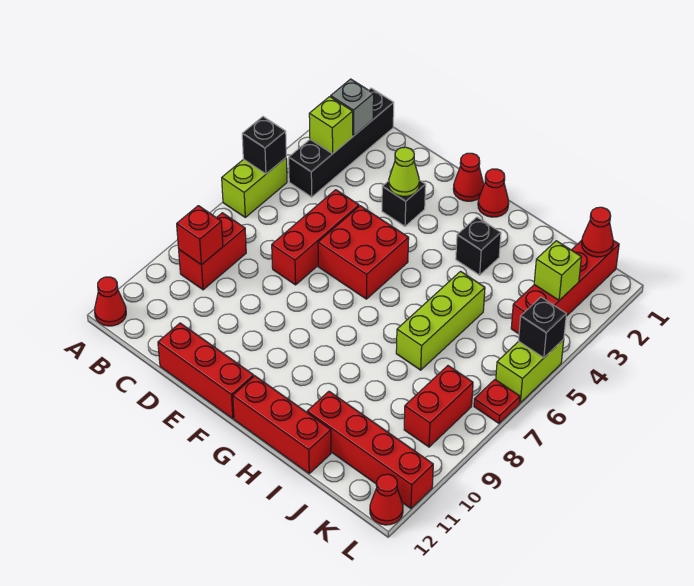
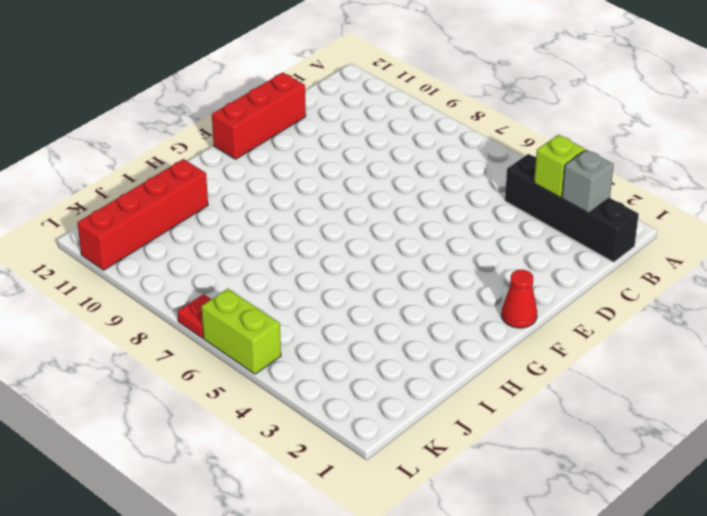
none -> lime brick A5:A6 level 1
none -> red cone A12 level 1
none -> red brick B8:B9 level 1

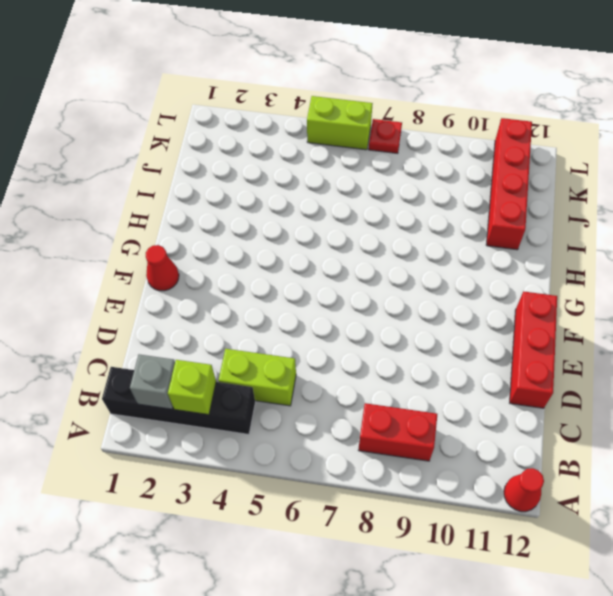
lime brick C4:C5 level 1 -> lime brick A5:A6 level 1
none -> red brick D5:D7 level 1
none -> black brick E3 level 1
none -> red brick E5:F6 level 1

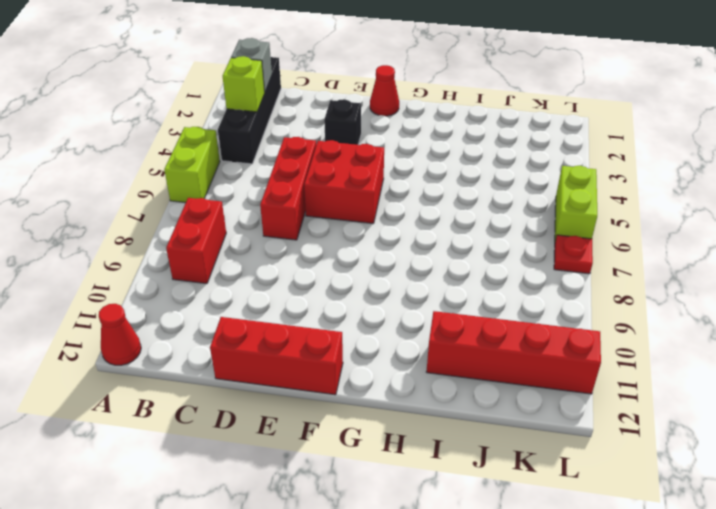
none -> red cone G1 level 1
none -> red brick G12:I12 level 1
none -> black brick H3 level 1

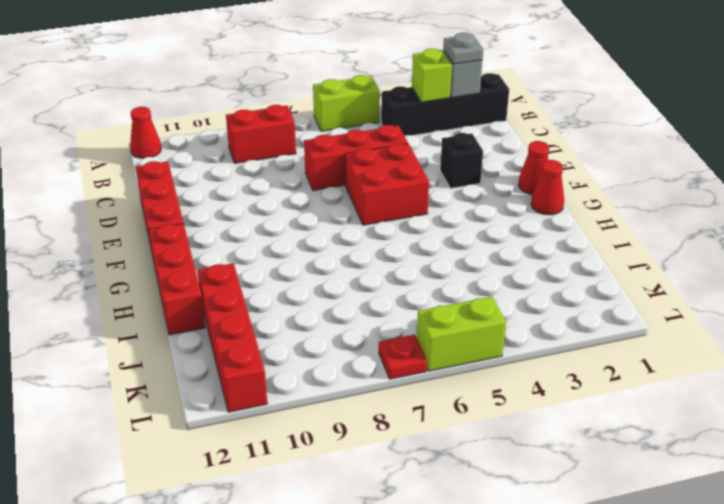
grey plate B2 level 3 -> none
none -> black brick H3 level 1
none -> lime brick I5:I7 level 1
none -> red brick K1:K4 level 1

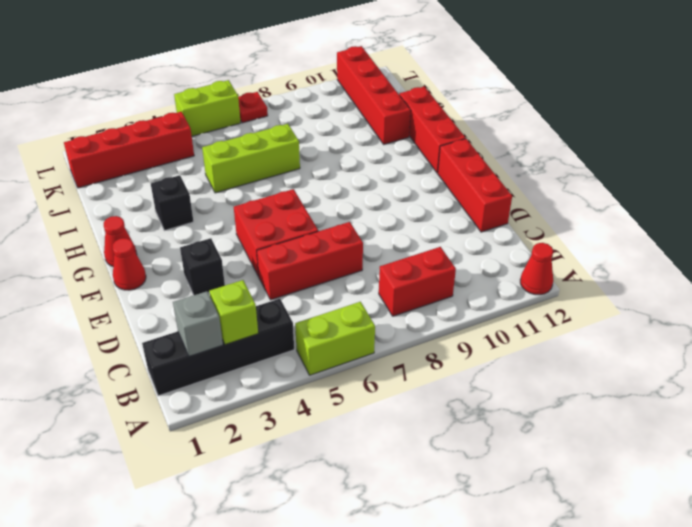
none -> red brick K8:K9 level 1
none -> red cone L12 level 1
none -> black brick A5 level 2

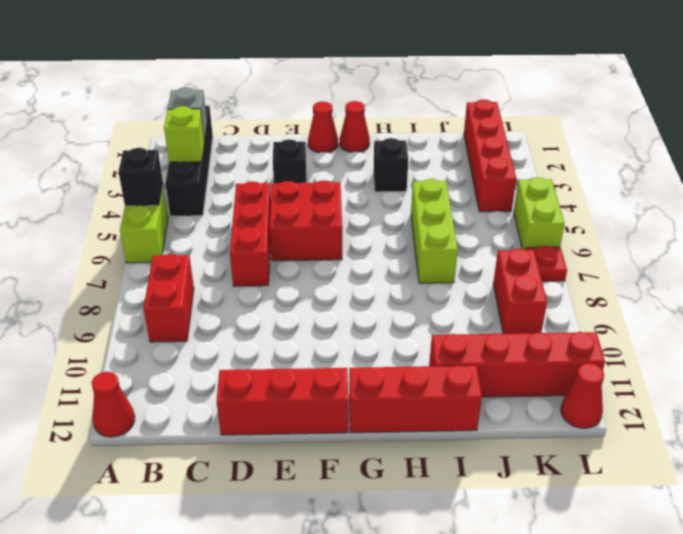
none -> red brick B9 level 2
none -> lime cone E3 level 2
none -> red cone K1 level 2

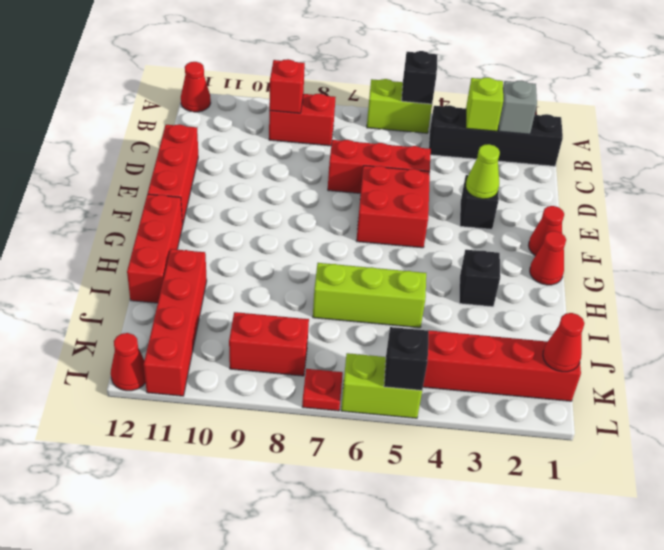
none -> lime brick K3 level 2

